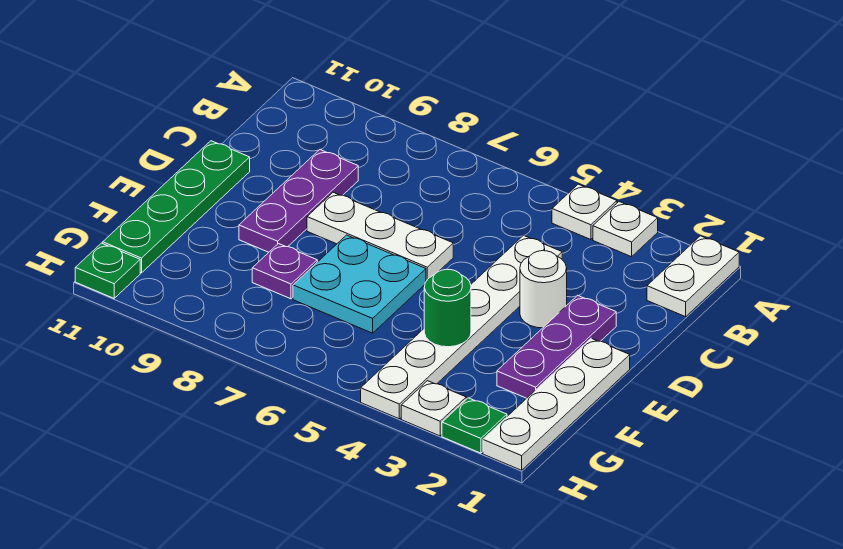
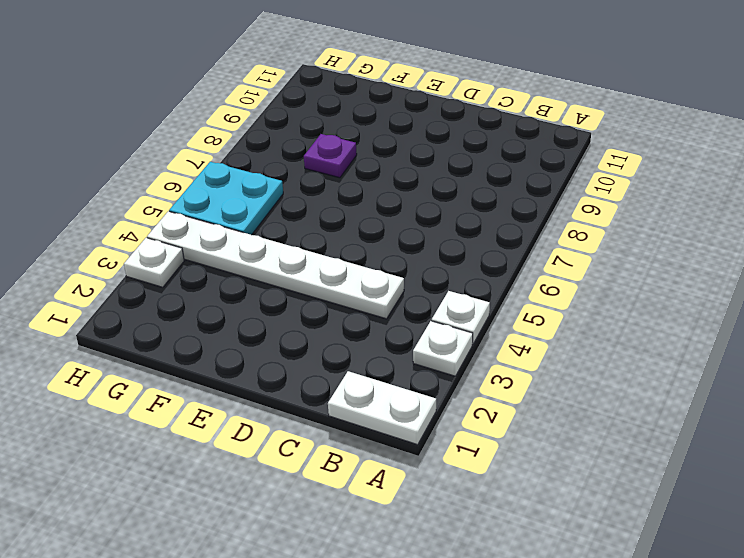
cyan plate G5:H6 level 1 -> cyan plate E6:F7 level 1
none -> purple plate C9:E9 level 1
none -> purple plate D2:F2 level 1
none -> white round brick D3 level 1

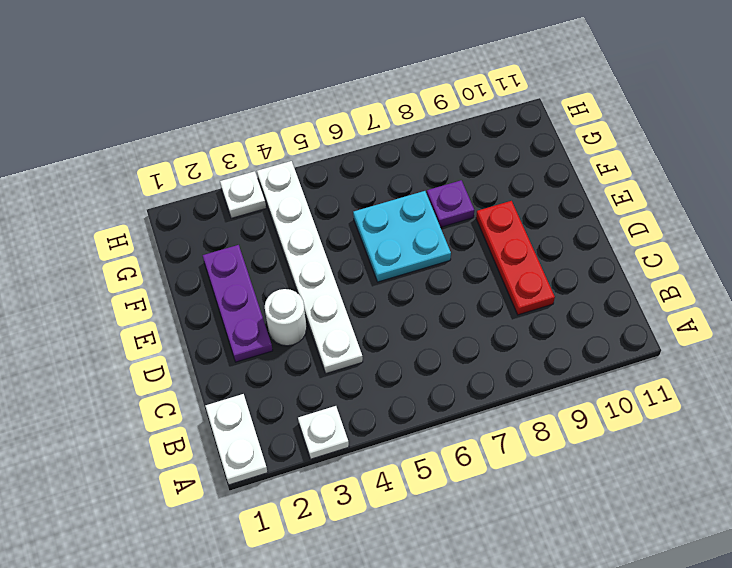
red plate C9:E9 level 1 -> purple plate C9:E9 level 1
none -> white plate A4 level 1
none -> white plate D6:D8 level 1
none -> green plate D11:G11 level 1

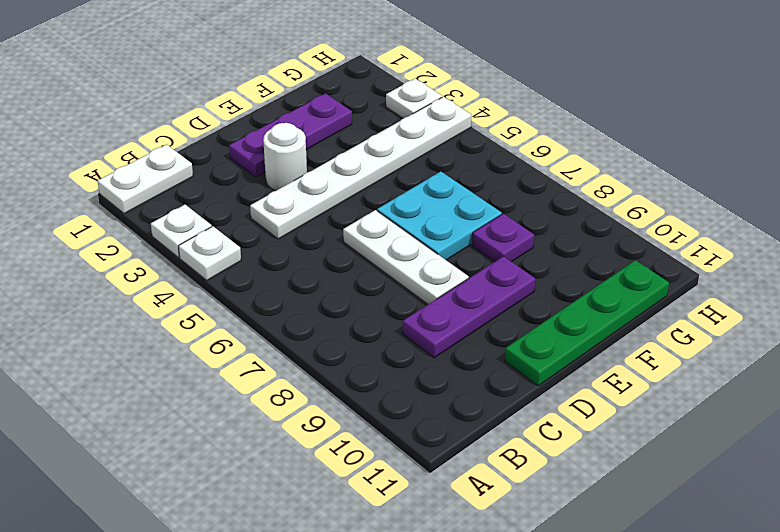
none -> white plate E1:H1 level 1
none -> green plate H2 level 1
none -> green plate H11 level 1

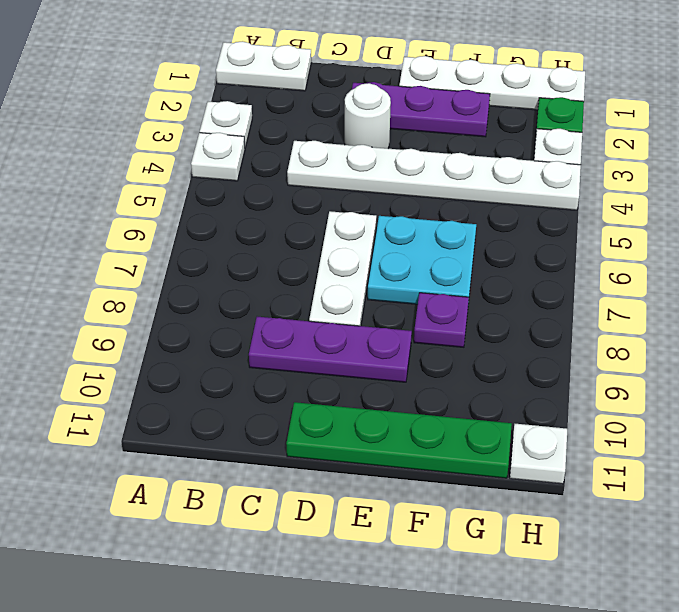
white plate H11 level 1 -> green plate H11 level 1
none -> green round brick F4 level 2

